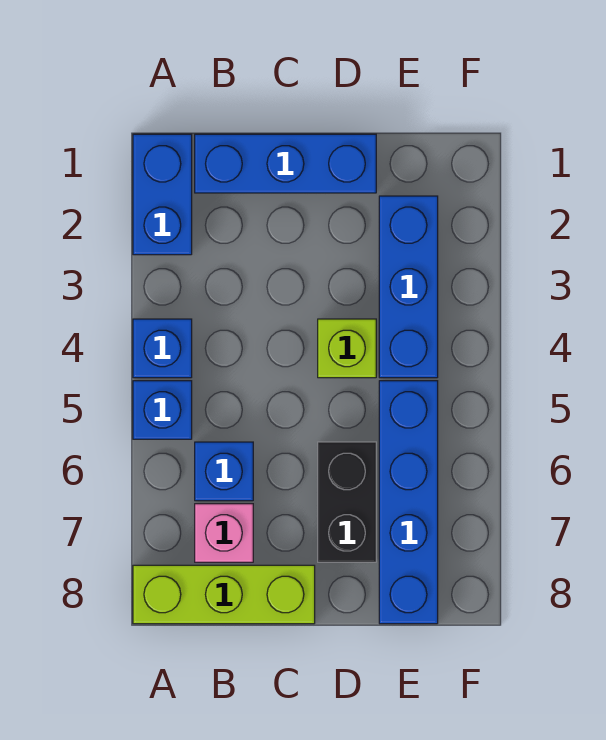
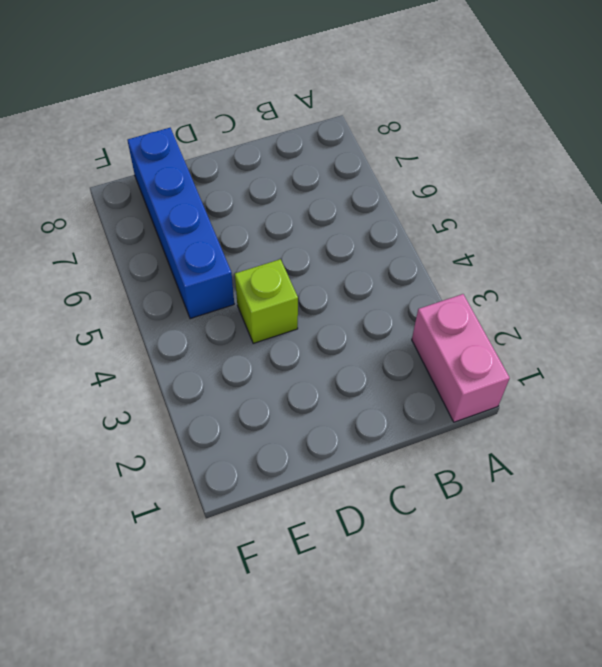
pink brick A1:A2 level 1 -> blue brick A1:A2 level 1
none -> blue brick A4 level 1
none -> blue brick A5 level 1

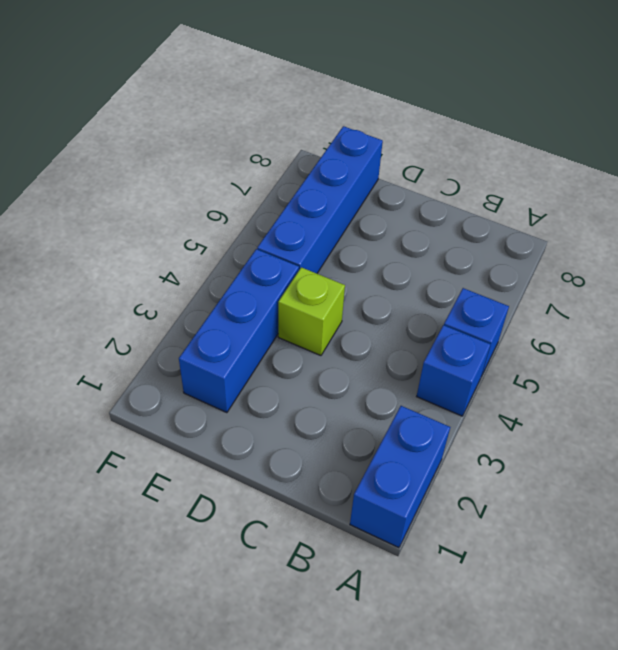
none -> lime brick A8:C8 level 1
none -> blue brick B1:D1 level 1

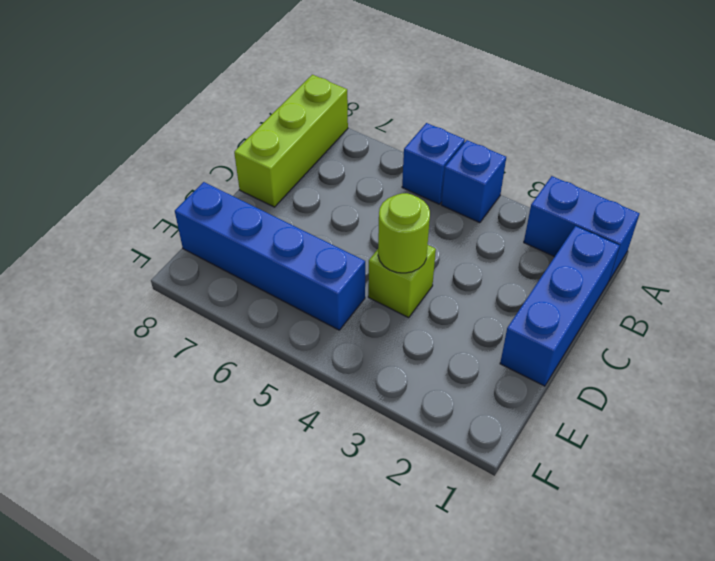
lime round brick D4 level 2 -> none
none -> blue brick B6 level 1
none -> pink brick B7 level 1

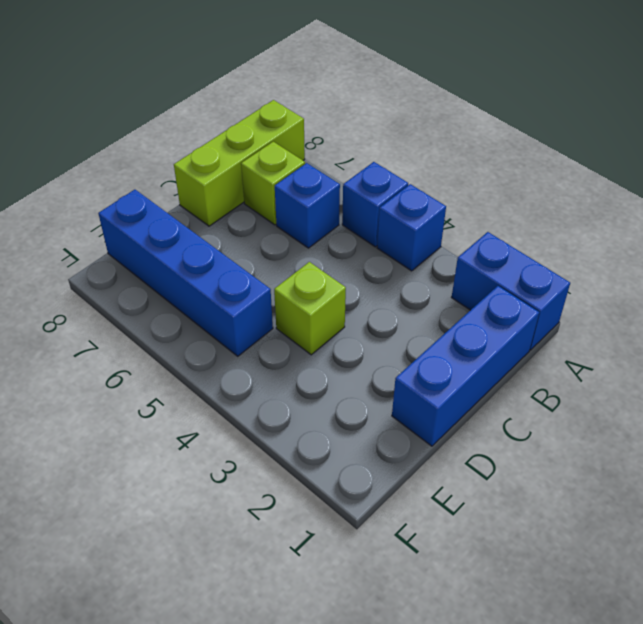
lime brick B7 level 1 -> pink brick B7 level 1
none -> black brick D6:D7 level 1
none -> blue brick E2:E4 level 1

